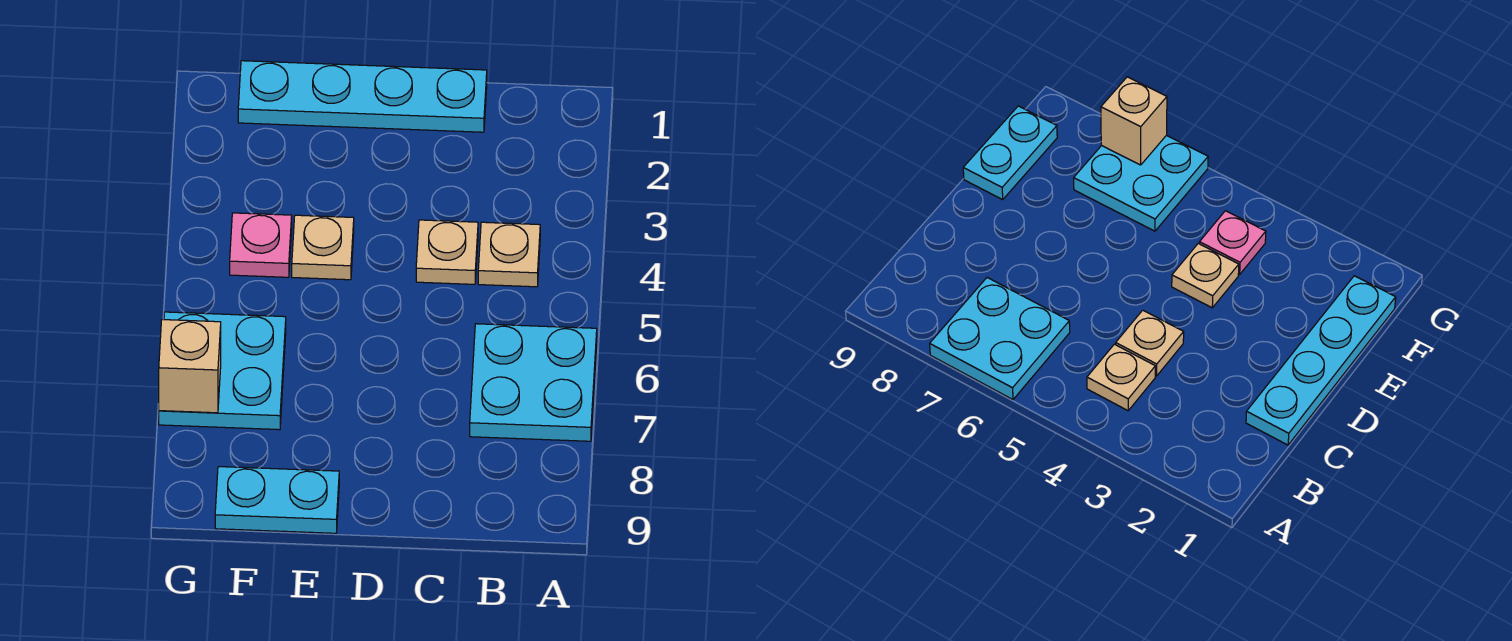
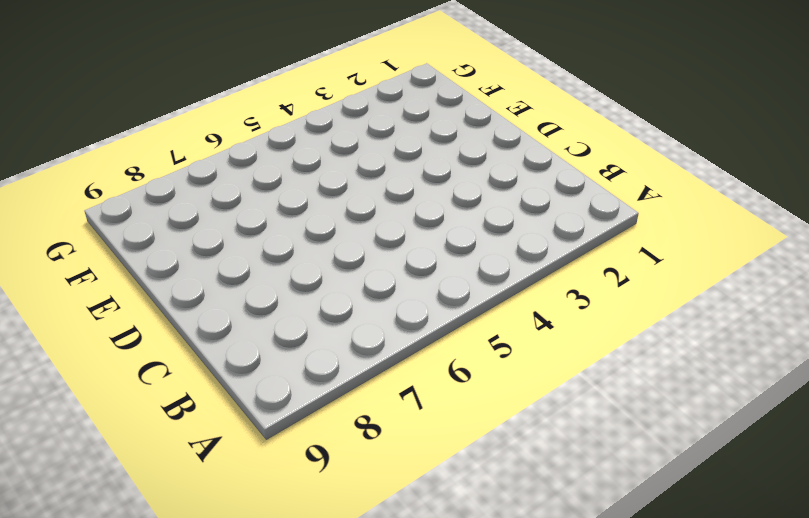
none -> cyan plate A6:B7 level 1
none -> tan plate B4 level 1

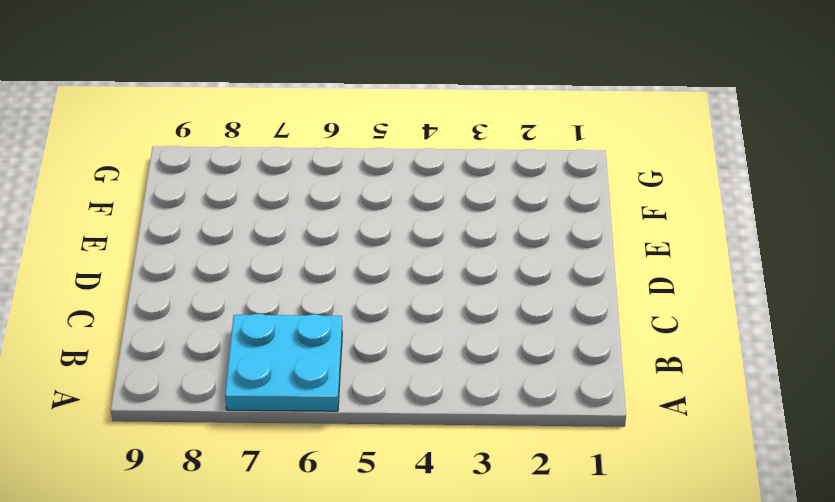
none -> tan plate B4 level 1
none -> cyan plate C1:F1 level 1

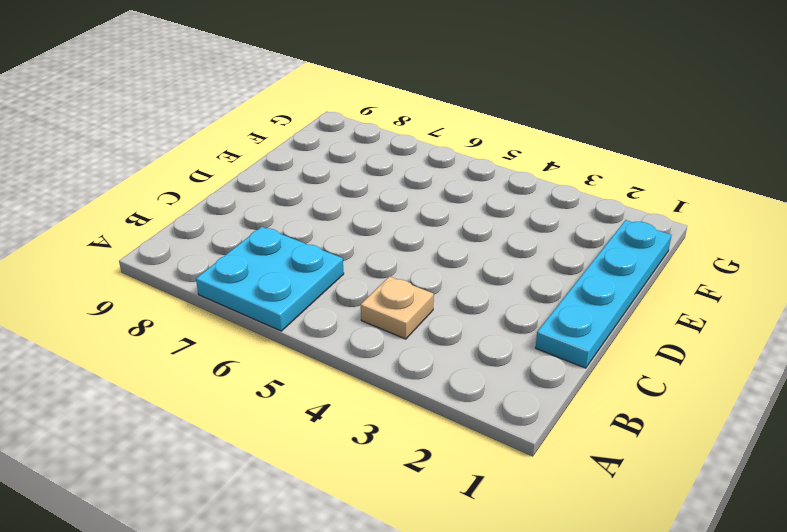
none -> tan plate C4 level 1
none -> tan plate E4 level 1

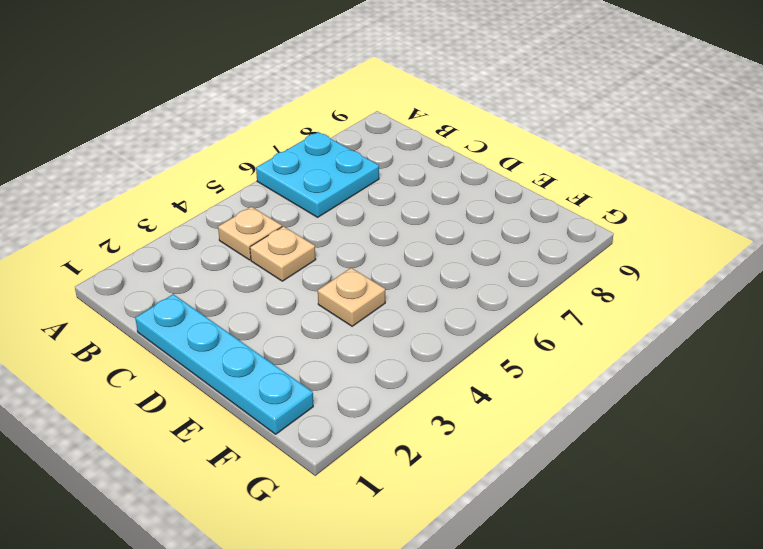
none -> cyan plate E9:F9 level 1
none -> pink plate F4 level 1

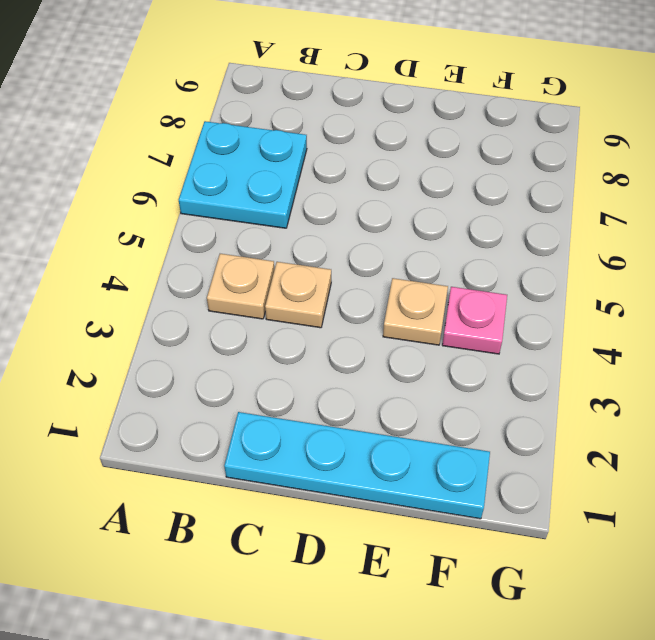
none -> cyan plate E9:F9 level 1
none -> cyan plate F6:G7 level 1

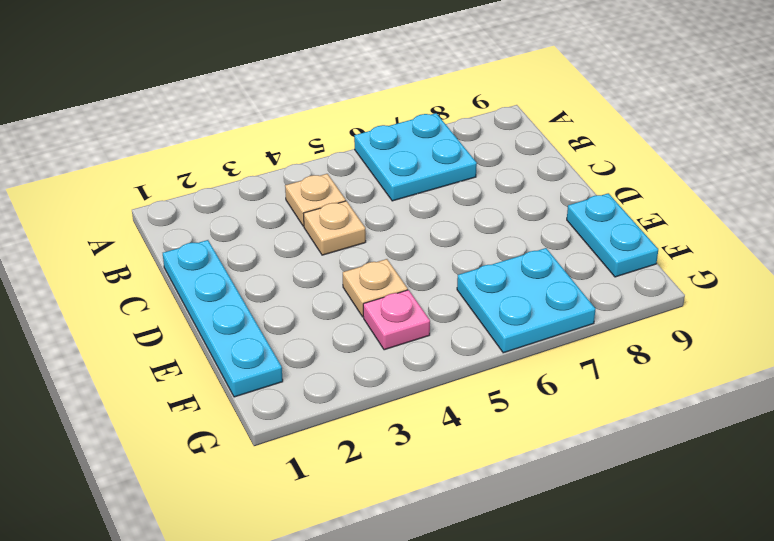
none -> tan brick G7 level 2

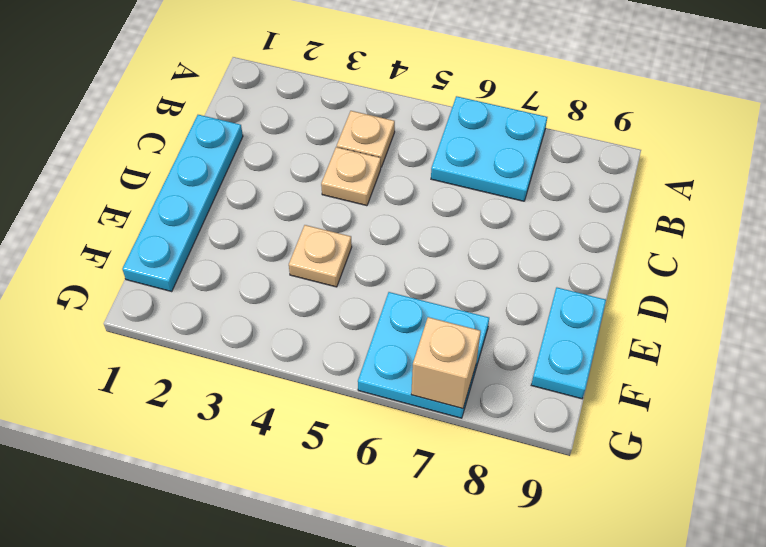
none -> pink plate F4 level 1

